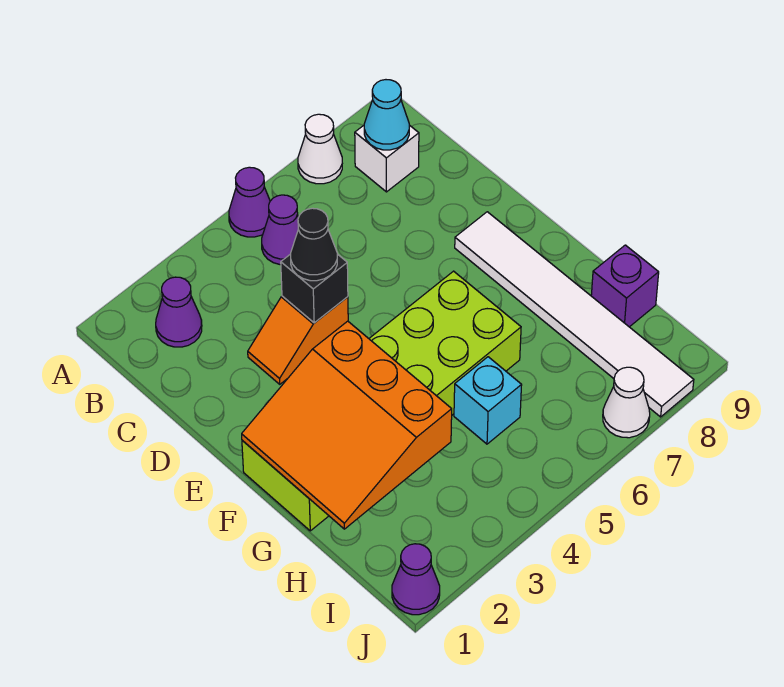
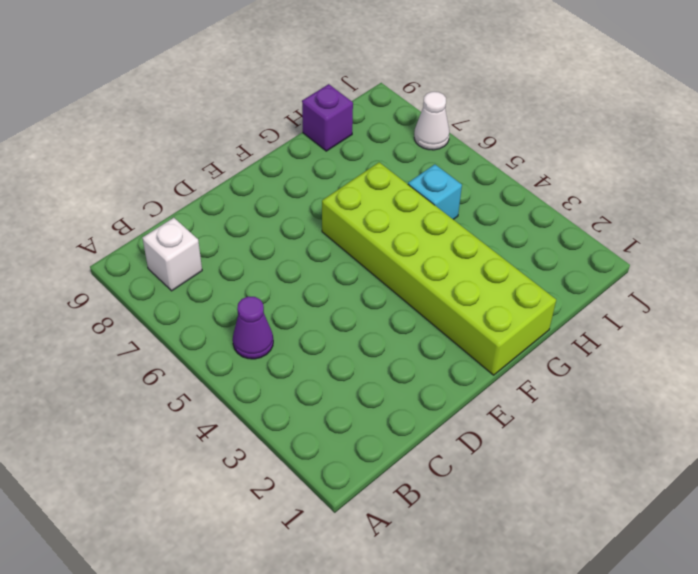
none -> purple cone A5 level 1
none -> white cone A7 level 1
none -> purple cone B2 level 1

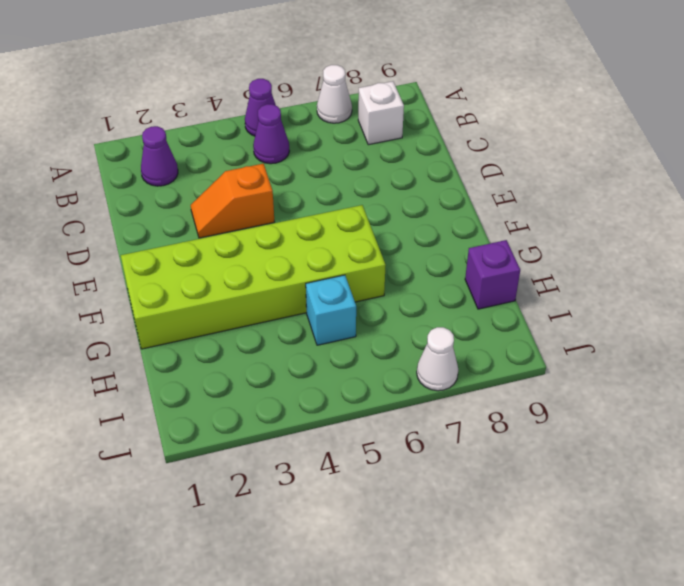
none -> white tile E8:J8 level 1
none -> purple cone J1 level 1
none -> cyan cone B8 level 2

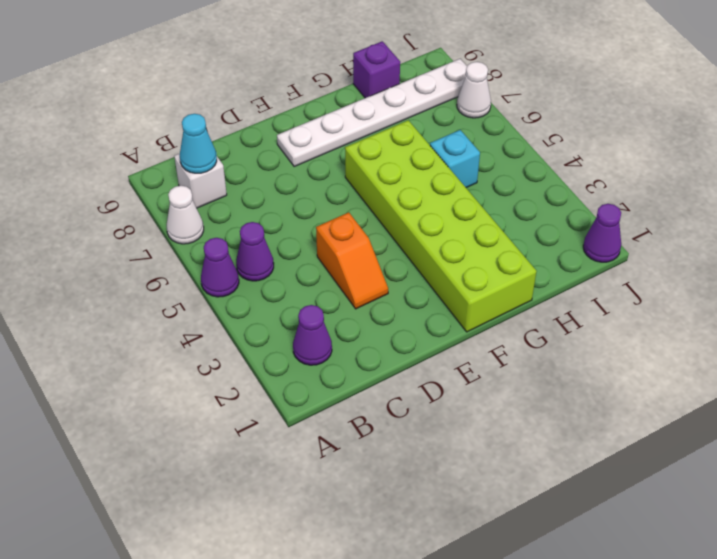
white plate E8:J8 level 1 -> white tile E8:J8 level 1
none -> black brick D4 level 2
none -> orange slope F1:H3 level 2 top 3
none -> black cone D4 level 3

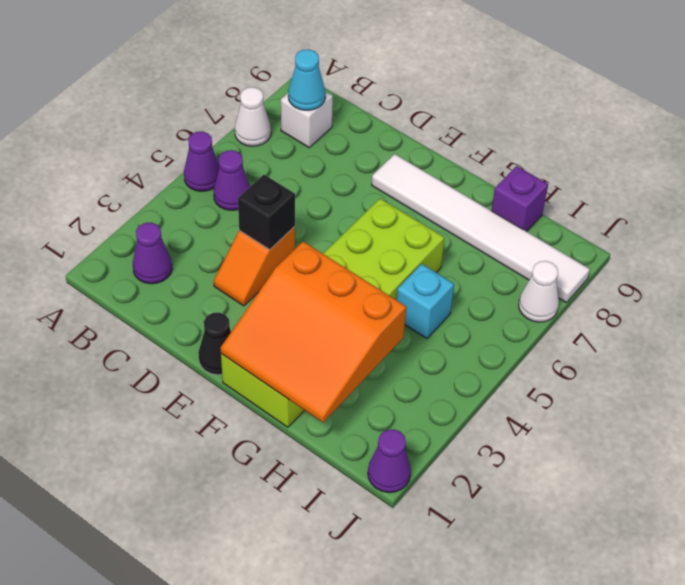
black cone E1 level 1 -> black cone D4 level 3

